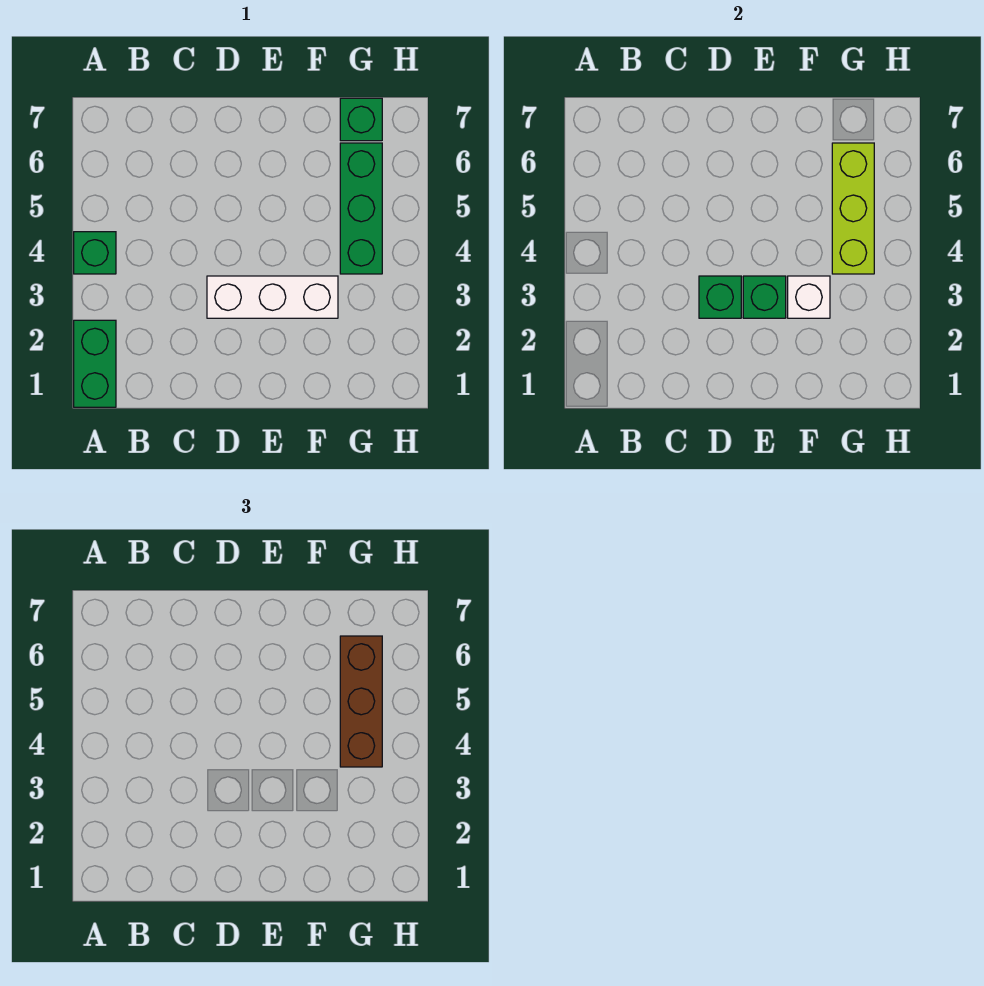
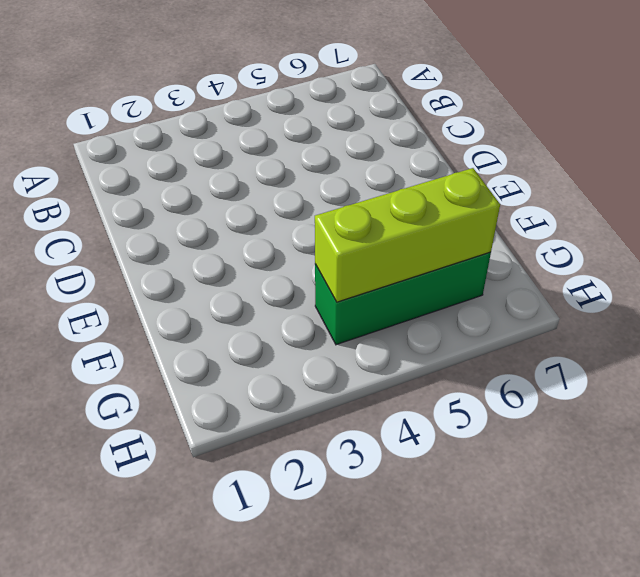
none -> green brick A1:A2 level 1
none -> green brick A4 level 1

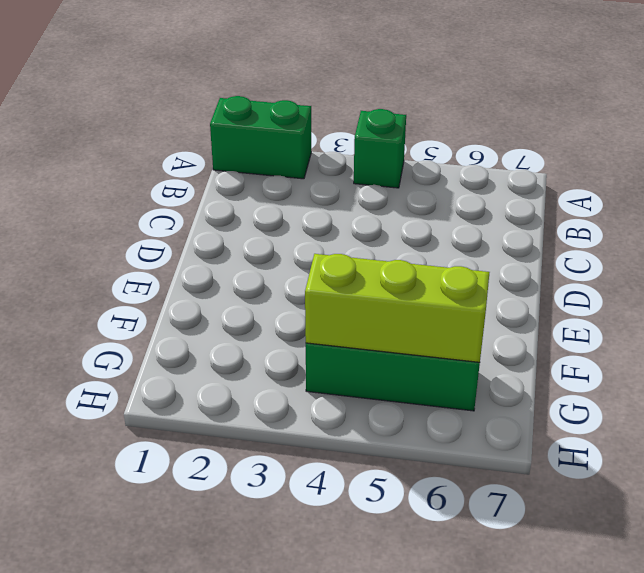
none -> white brick D3:F3 level 1
none -> green brick G7 level 1

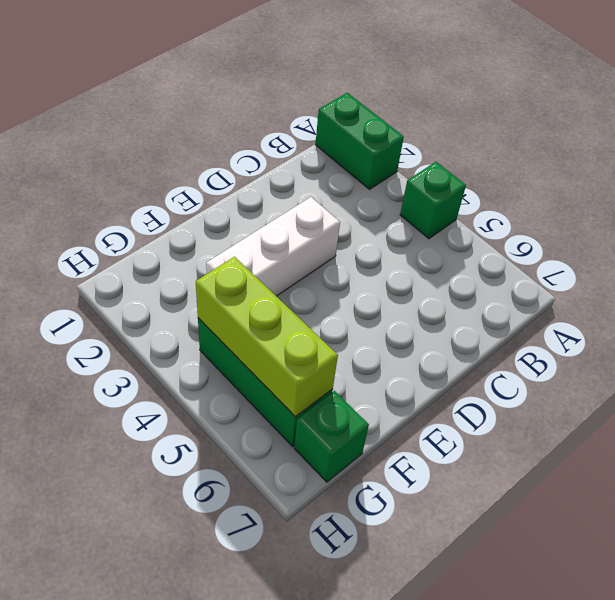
none -> green brick D3 level 2
none -> green brick E3 level 2

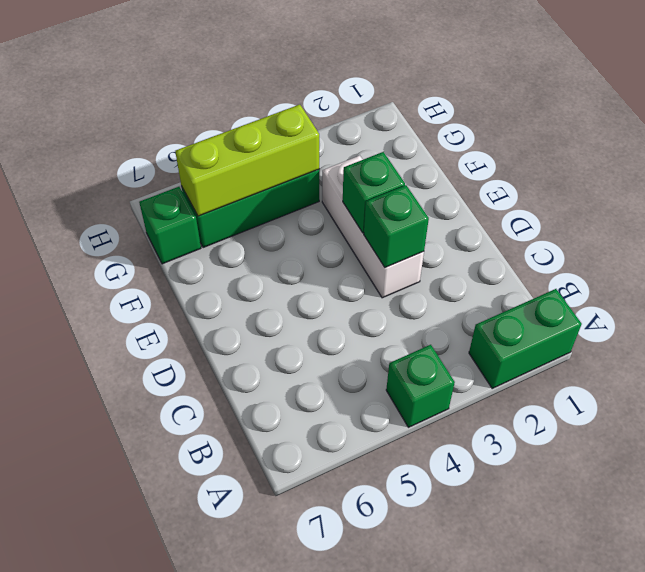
none -> white brick F3 level 2
none -> brown brick G4:G6 level 3

